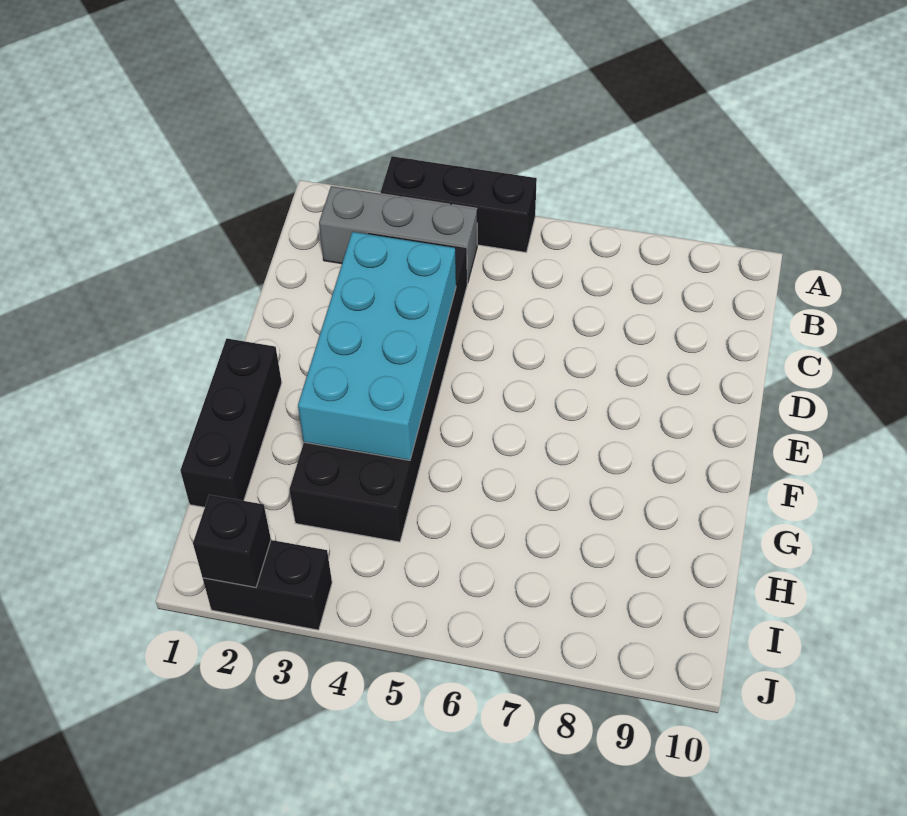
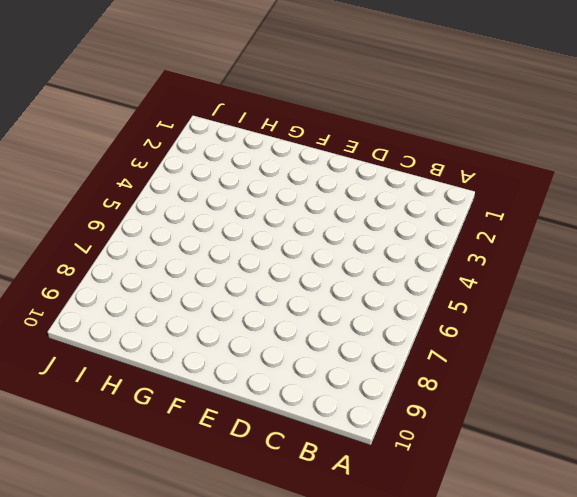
none -> black brick A3:A5 level 1
none -> grey brick B2:B4 level 1

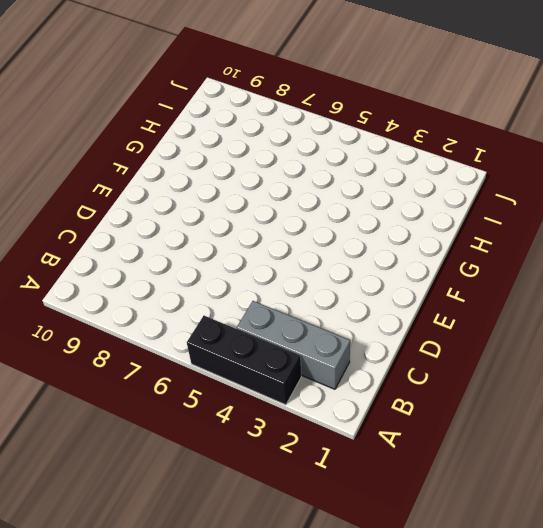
none -> black brick C3:H4 level 1
none -> black brick F1:H1 level 1

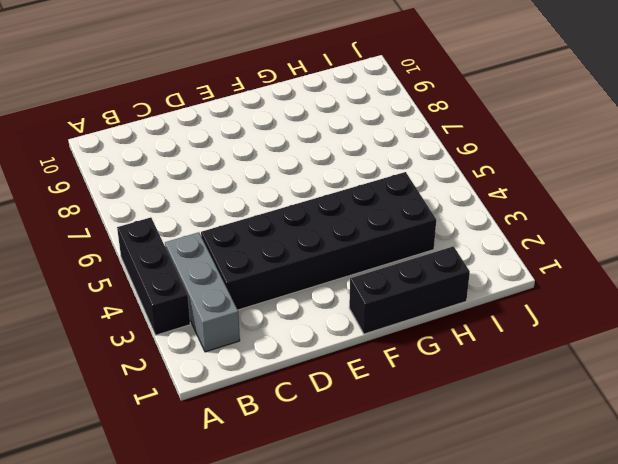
none -> black brick J2:J3 level 1
none -> cyan brick D3:G4 level 2

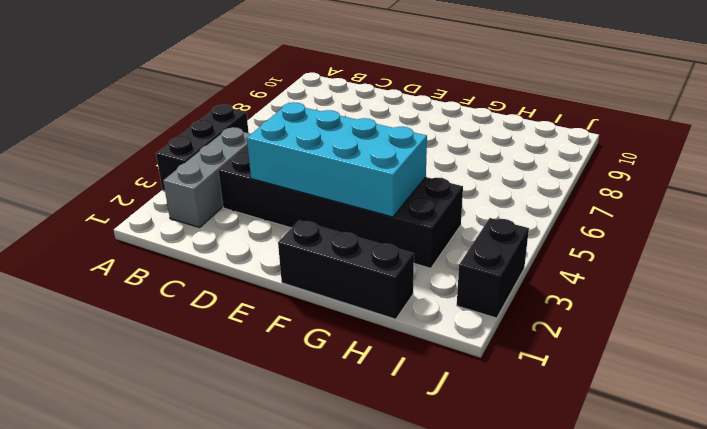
none -> black brick J2 level 2

